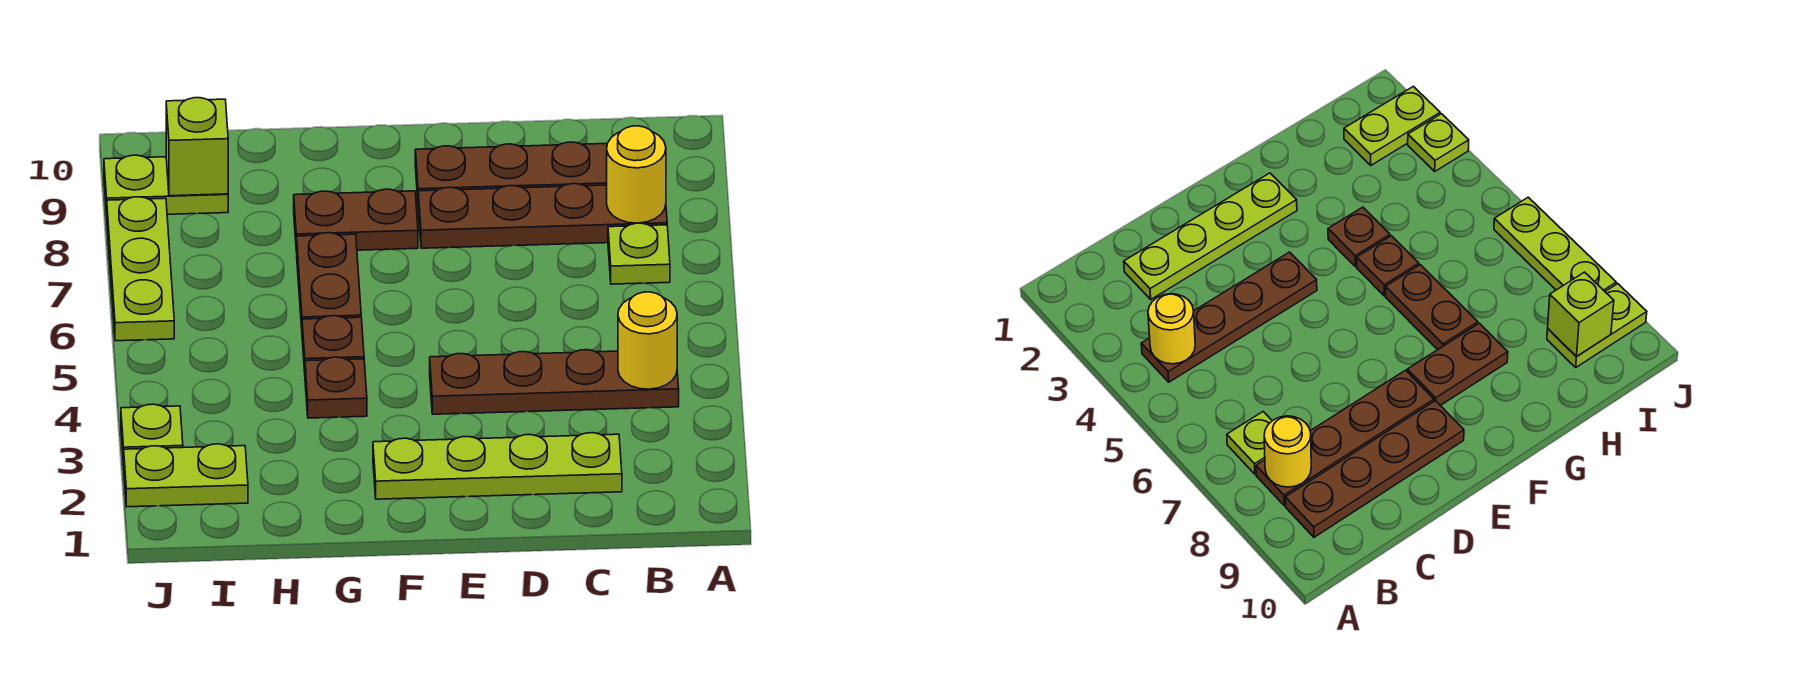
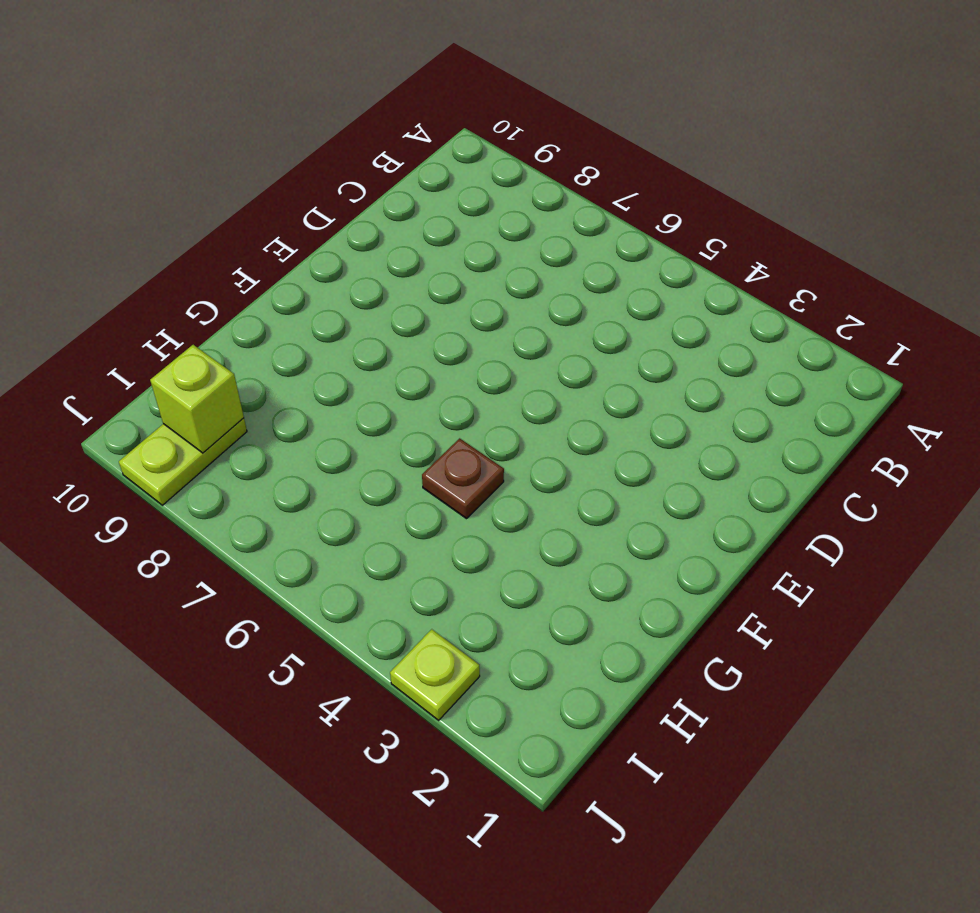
none -> brown plate B4:E4 level 1
none -> lime plate B7 level 1
none -> brown plate B8:E8 level 1

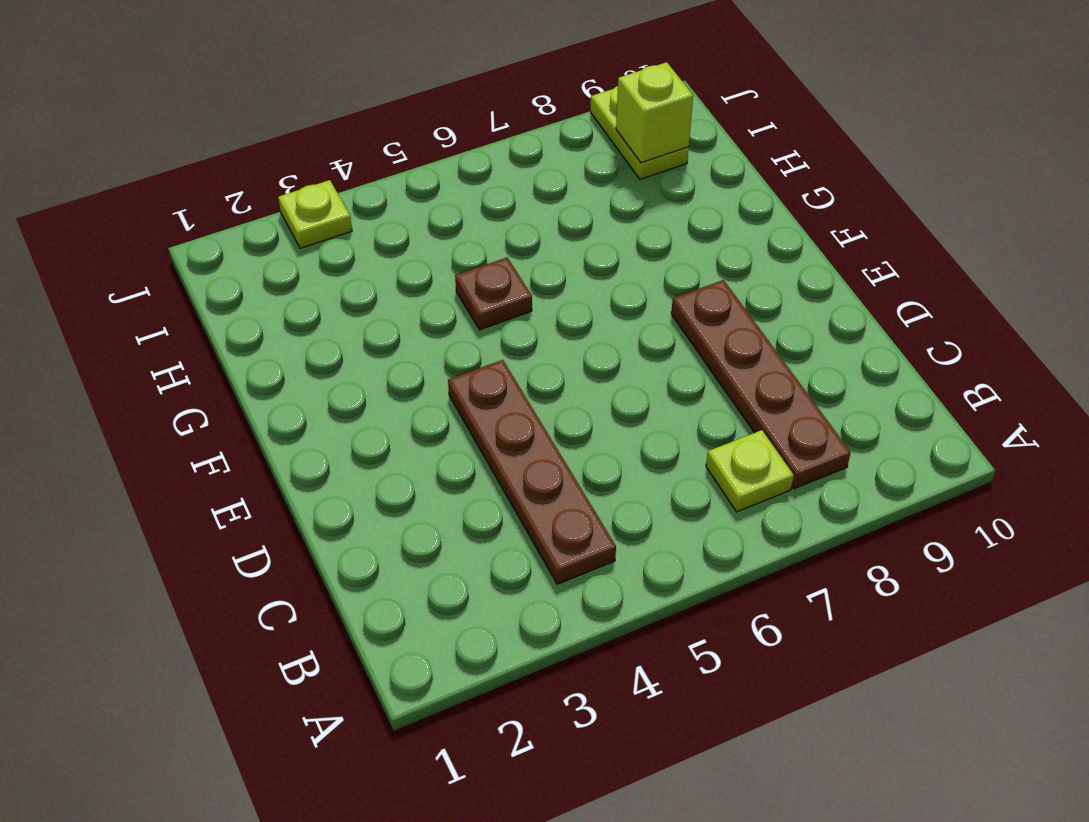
none -> brown plate B9:E9 level 1
none -> lime plate C2:F2 level 1
none -> brown plate F8:G8 level 1

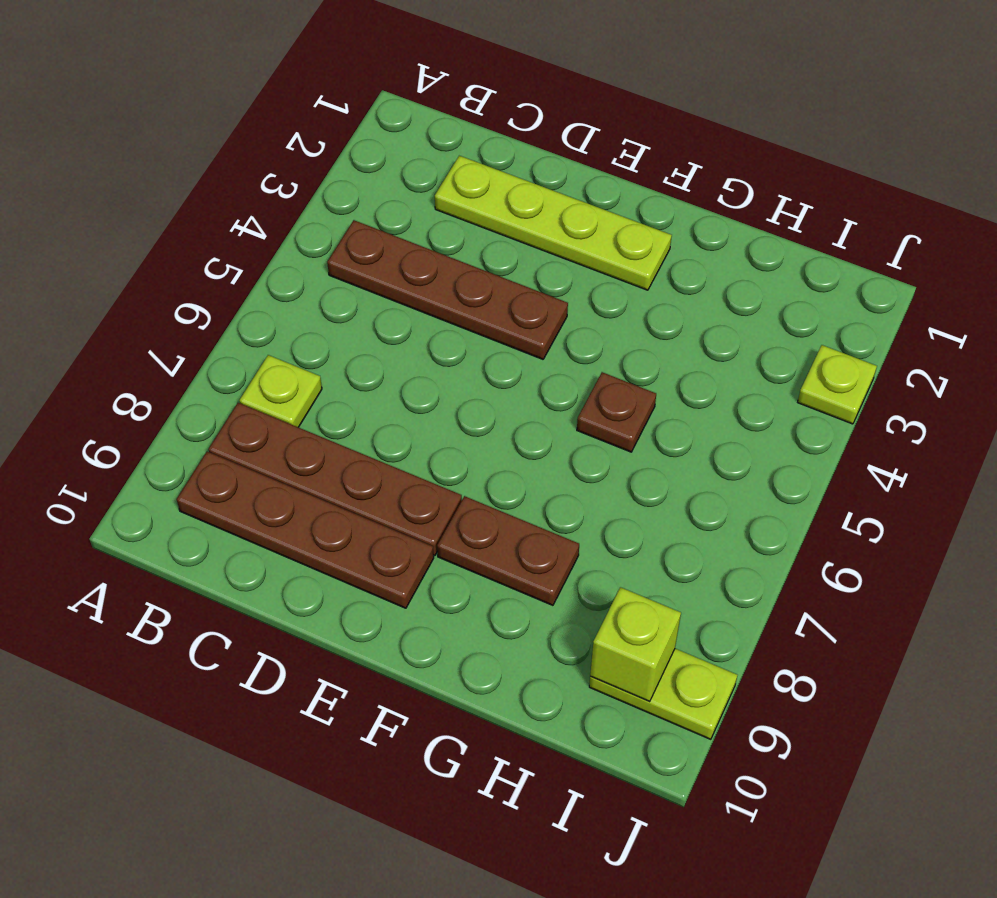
none -> brown plate G4 level 1
none -> brown plate G6:G7 level 1
none -> lime plate I2:J2 level 1

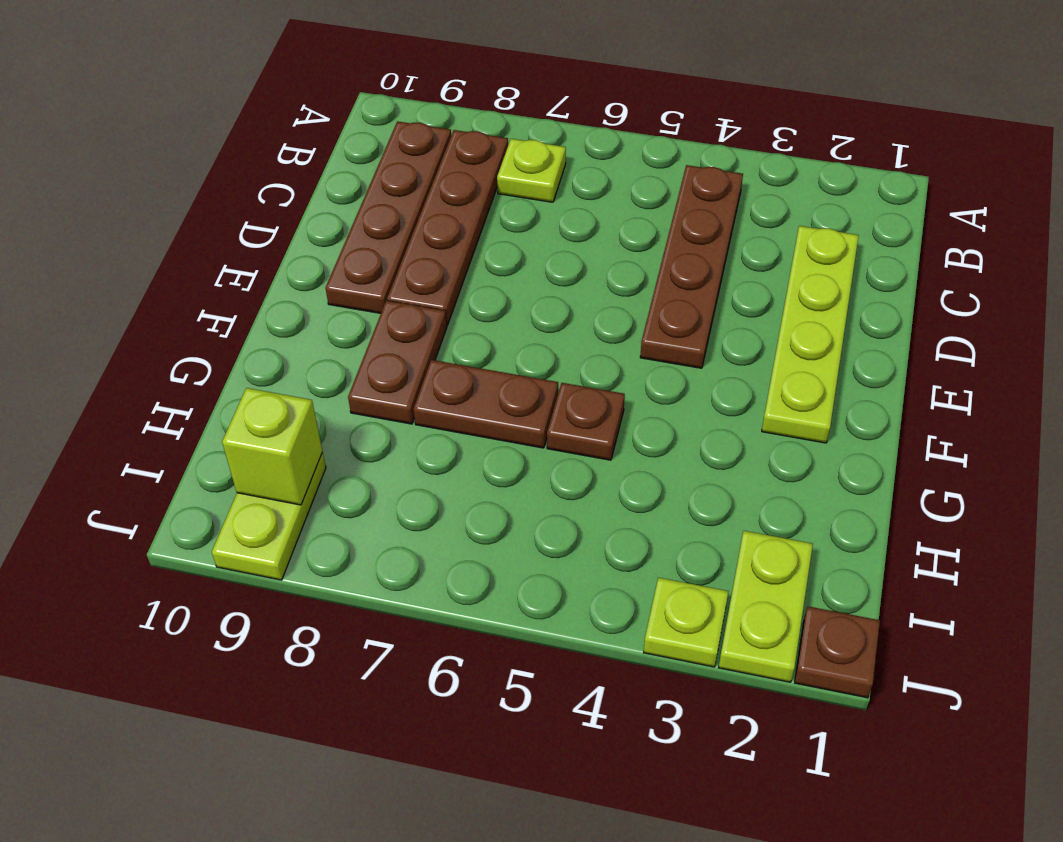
brown plate J1 level 1 -> brown plate G4 level 1
none -> lime plate J6:J8 level 1
none -> yellow round brick B4 level 2
none -> yellow round brick B8 level 2

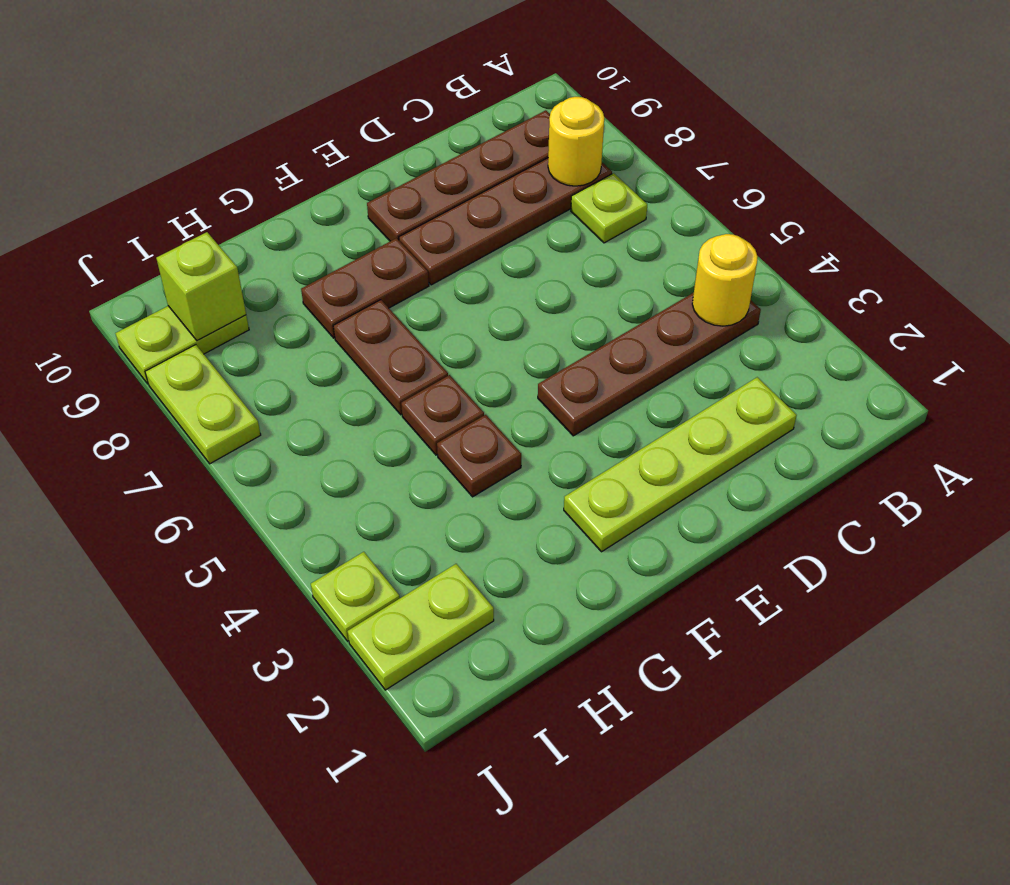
lime plate J7:J8 level 1 -> lime plate J6:J8 level 1

